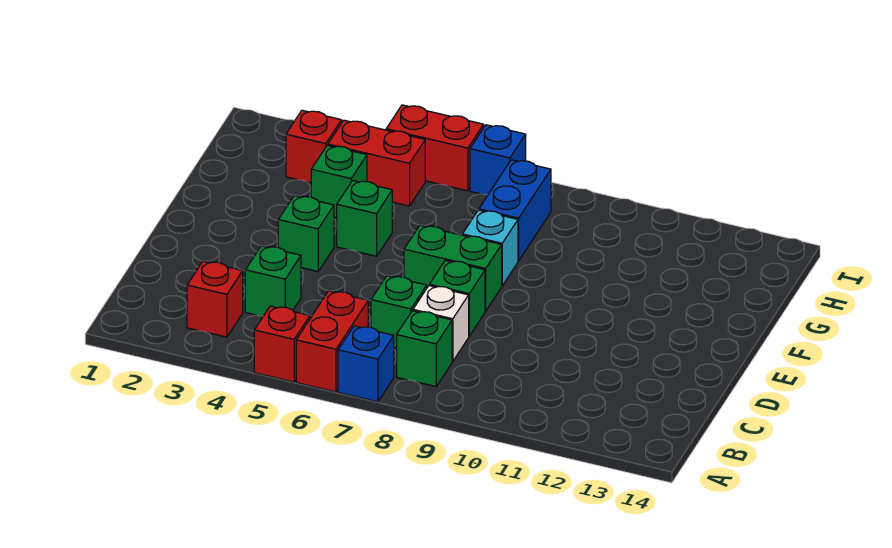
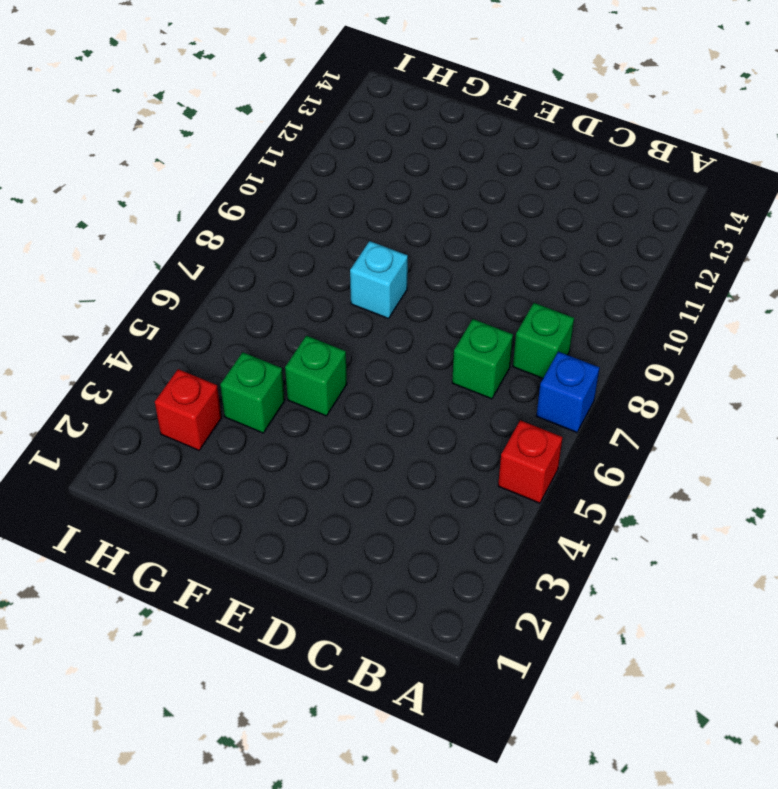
none -> red brick A6:B6 level 1
none -> red brick B3 level 1
none -> green brick C4 level 1

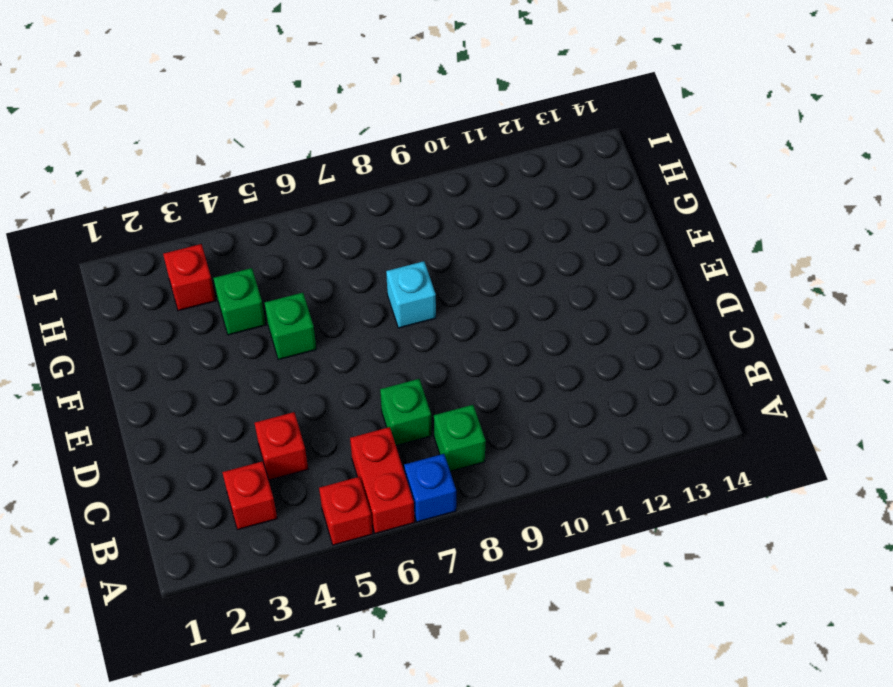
red brick C4 level 1 -> green brick C4 level 1
none -> white brick C8 level 1
none -> green brick D8 level 1
none -> green brick E4 level 1

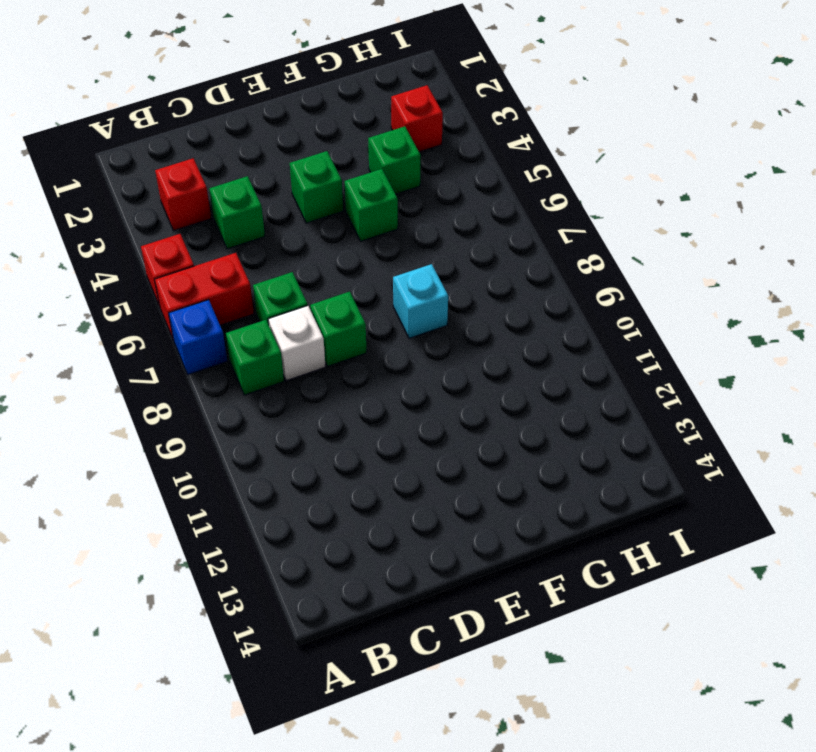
none -> green brick E7:E8 level 1
none -> blue brick G8:H8 level 1
none -> red brick H4:H5 level 1

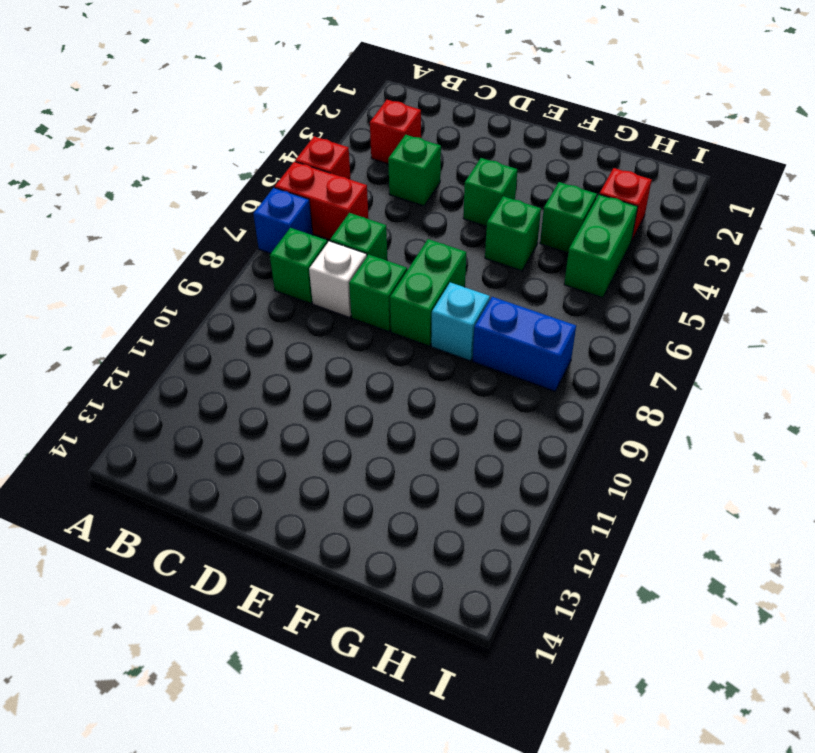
green brick H4:H5 level 1 -> red brick H4:H5 level 1
none -> red brick I5:I6 level 1
none -> blue brick I7 level 1

